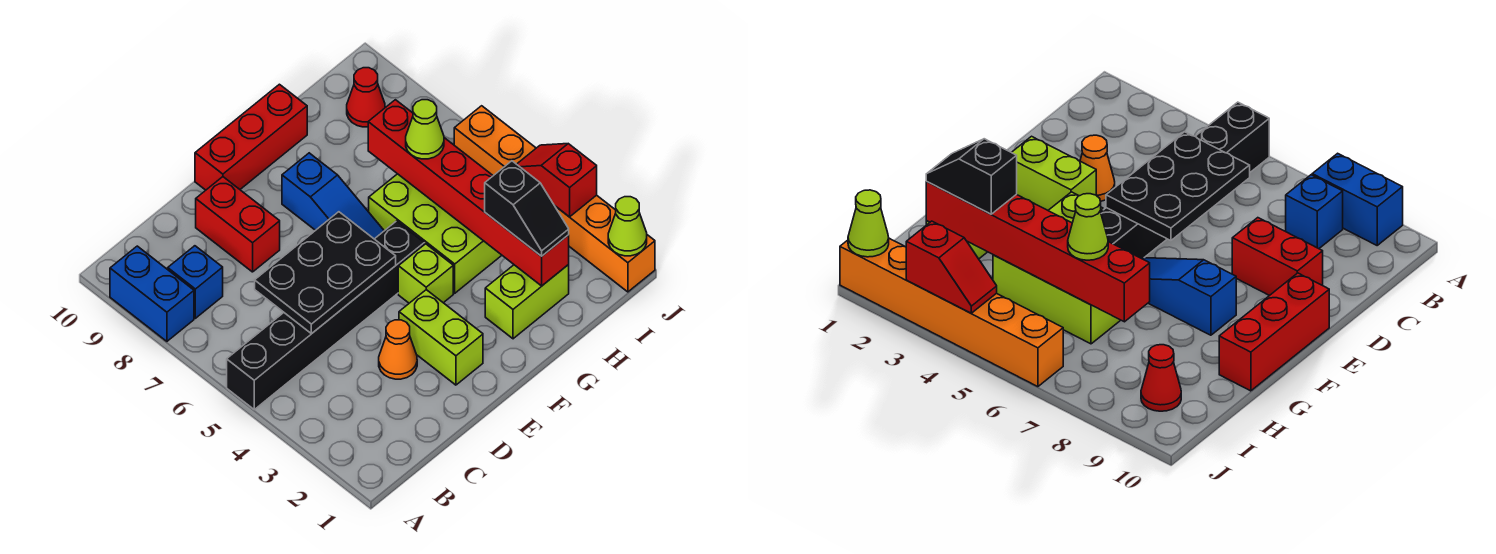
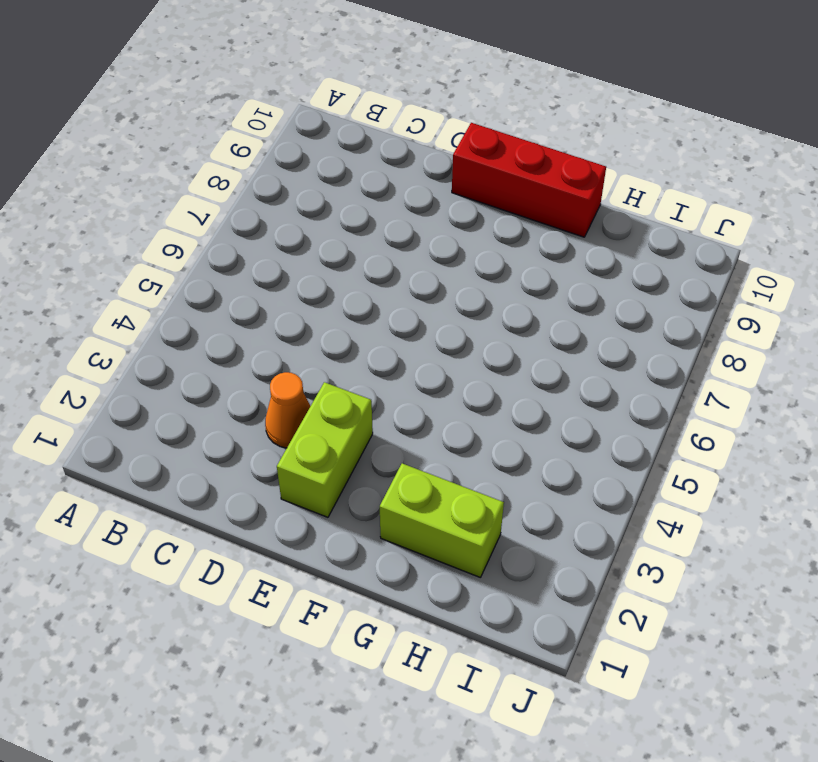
none -> black brick A5:F5 level 1
none -> blue brick A8:A9 level 1
none -> blue brick B8 level 1

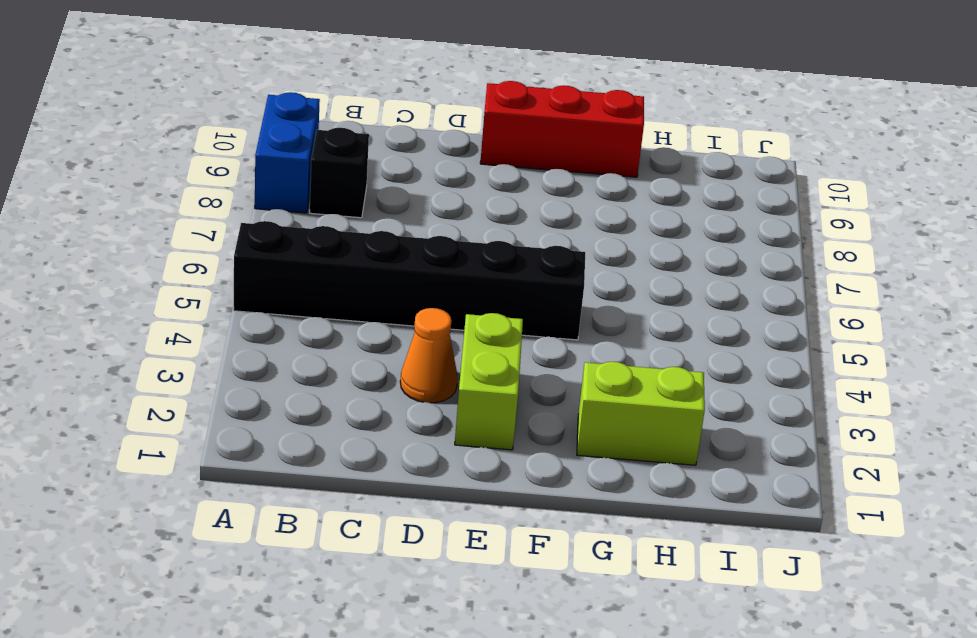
black brick B8 level 1 -> blue brick B8 level 1
none -> red brick D8:D9 level 1
none -> lime brick F4 level 1
none -> blue slope F6:F8 level 1 top 8

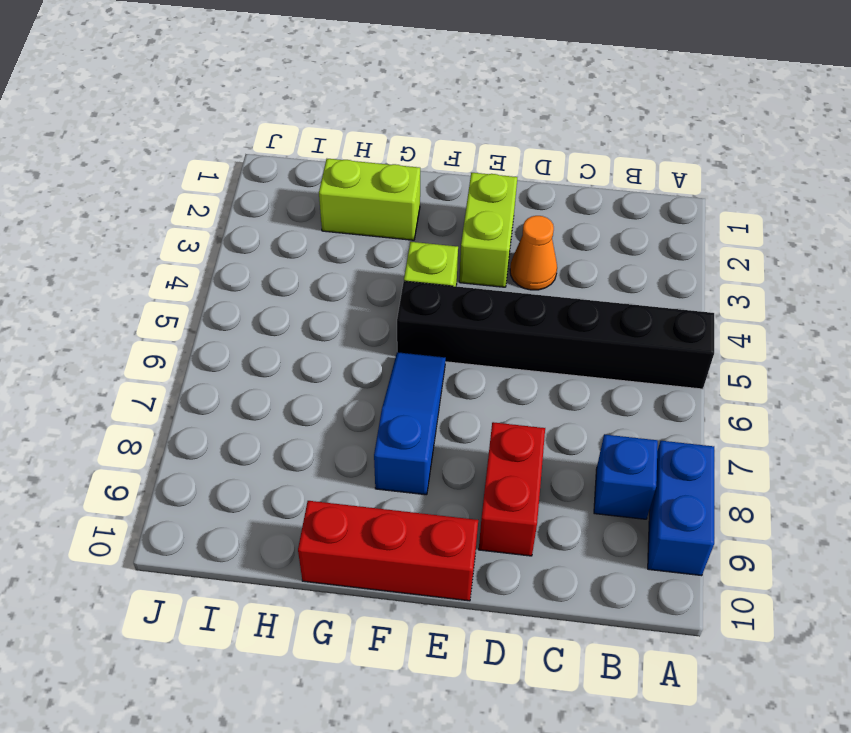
none -> lime brick G4:H6 level 1
none -> red cone I9 level 1
none -> orange brick J1:J6 level 1

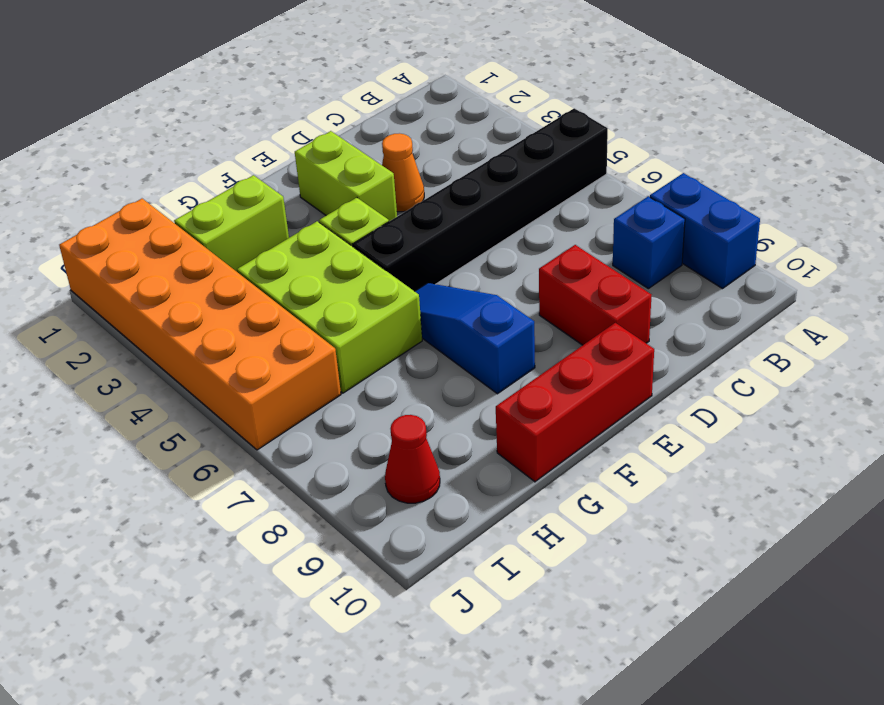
orange brick I1:J6 level 1 -> orange brick J1:J6 level 1
none -> black plate C5:E6 level 2
none -> red brick H2:H7 level 2
none -> lime cone J1 level 2

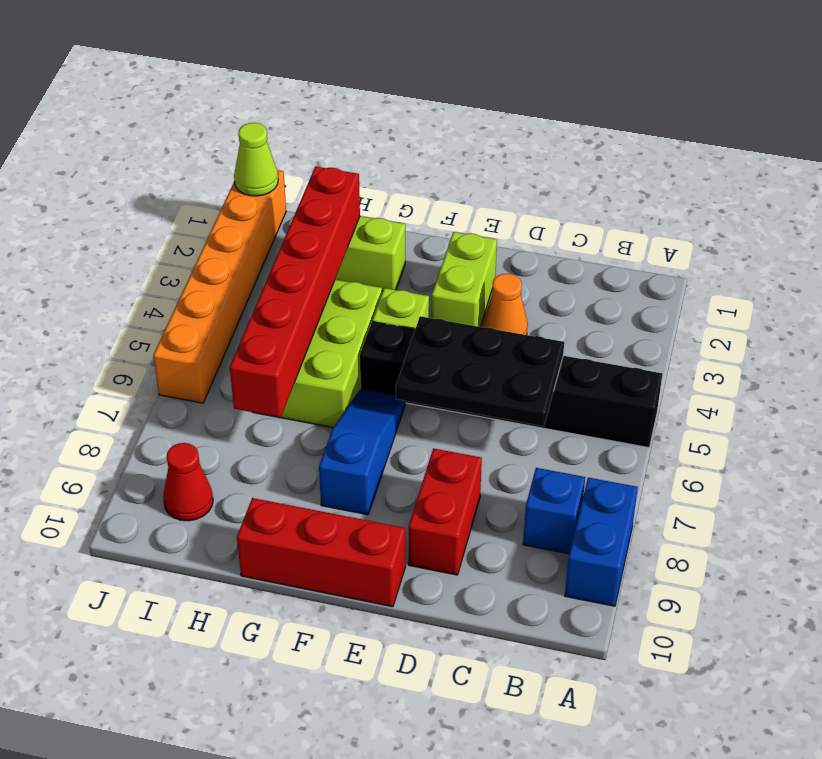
none -> red slope J3:J4 level 2 top 3
none -> black slope H2:H3 level 3 top 3
none -> lime cone H6 level 3

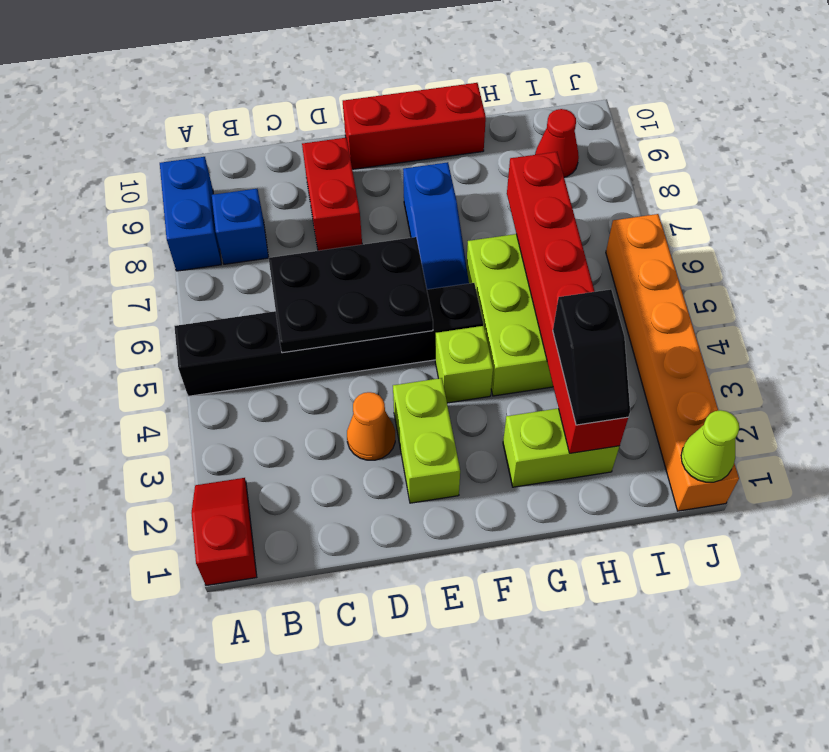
red slope A1:A2 level 1 top 1 -> red slope J3:J4 level 2 top 3
none -> lime cone H6 level 3

